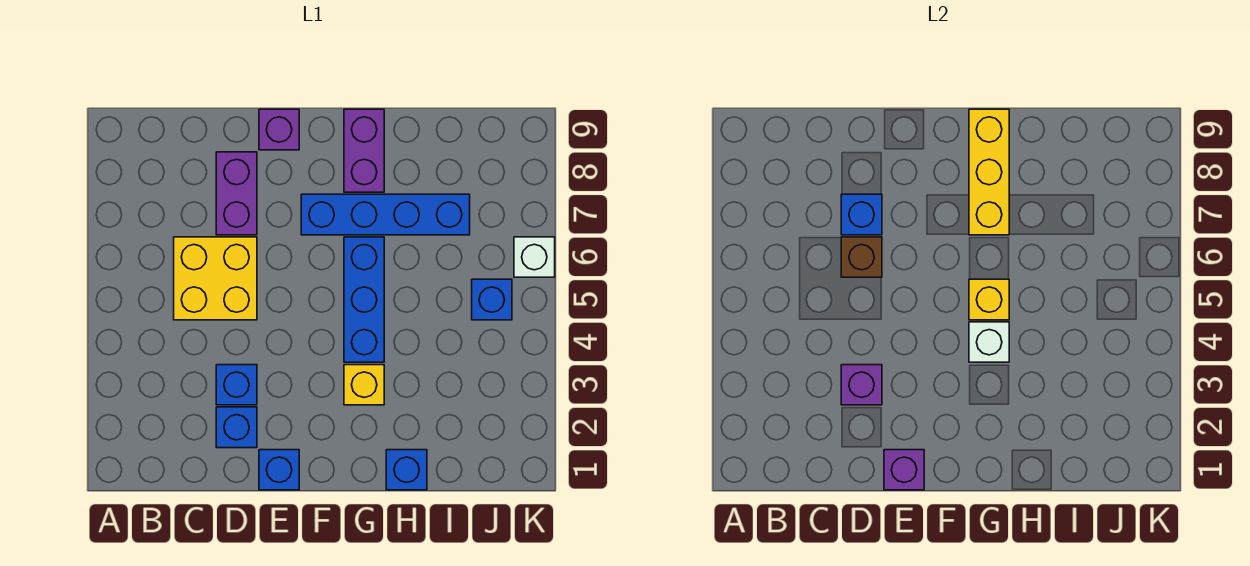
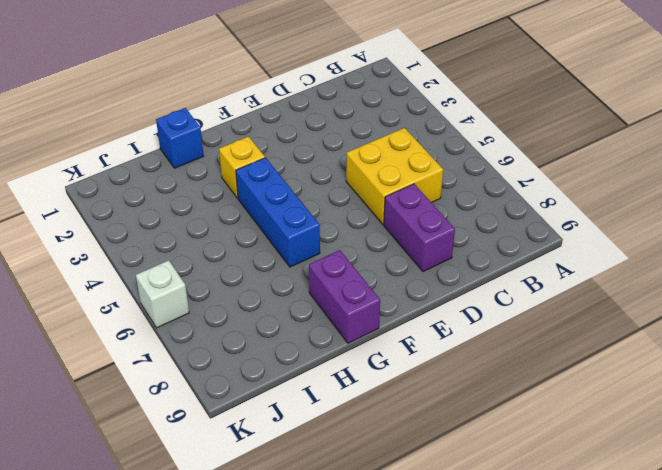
none -> blue brick D2 level 1
none -> blue brick D3 level 1
none -> blue brick E1 level 1

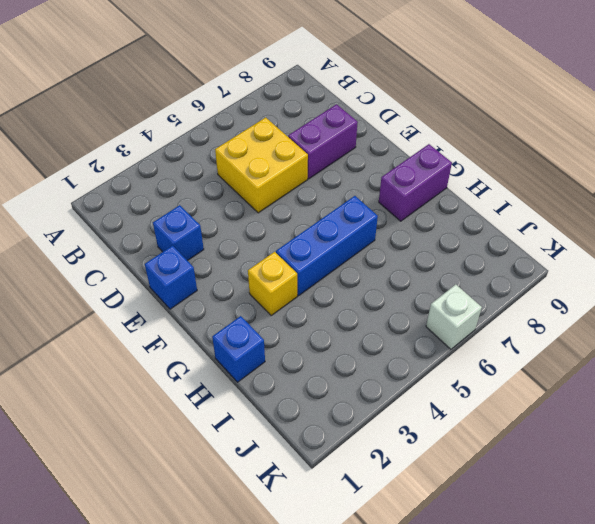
none -> blue brick D3 level 1
none -> purple brick E9 level 1
none -> blue brick F7:I7 level 1

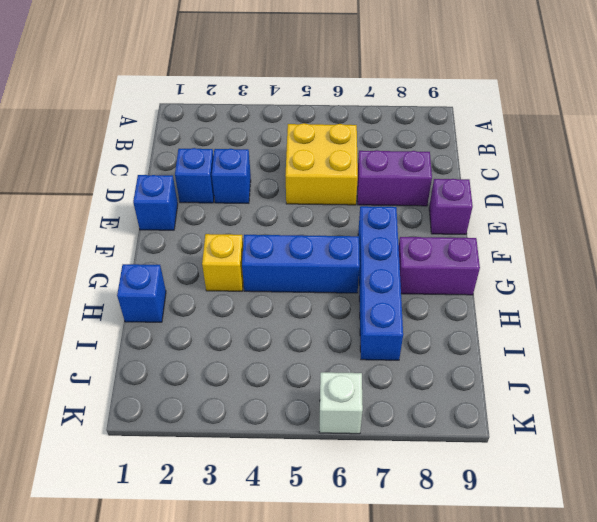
none -> blue brick J5 level 1
none -> purple brick D3 level 2
none -> brown brick D6 level 2

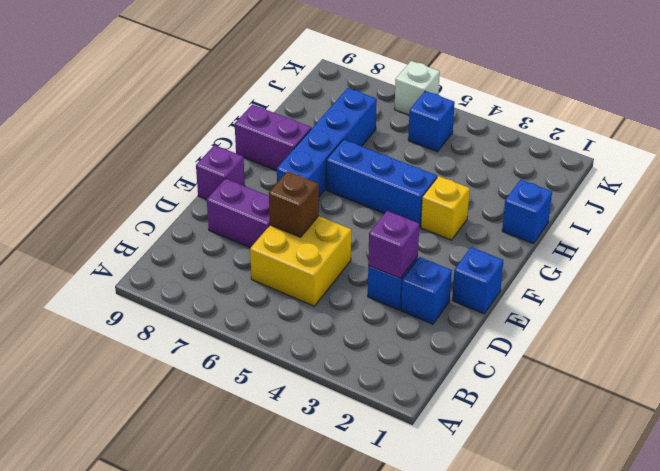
none -> blue brick D7 level 2
none -> purple brick E1 level 2
none -> white brick G4 level 2

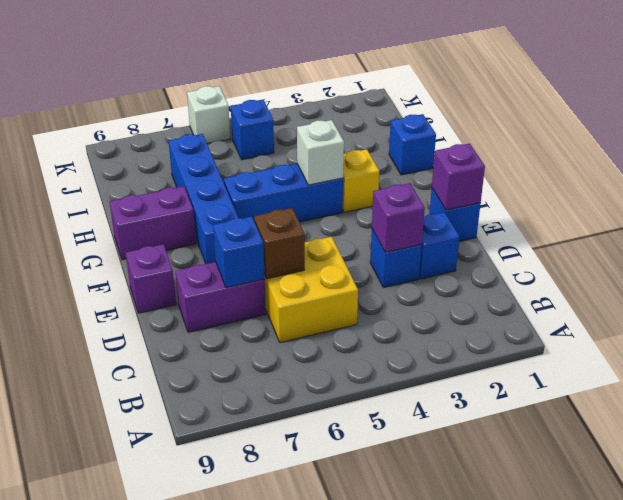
none -> yellow brick G5 level 2
none -> yellow brick G7:G9 level 2

